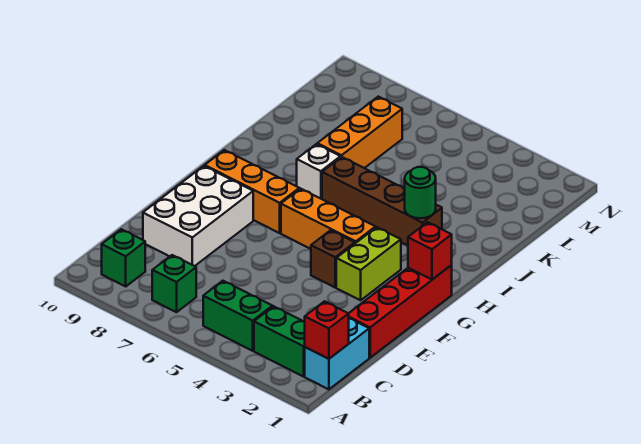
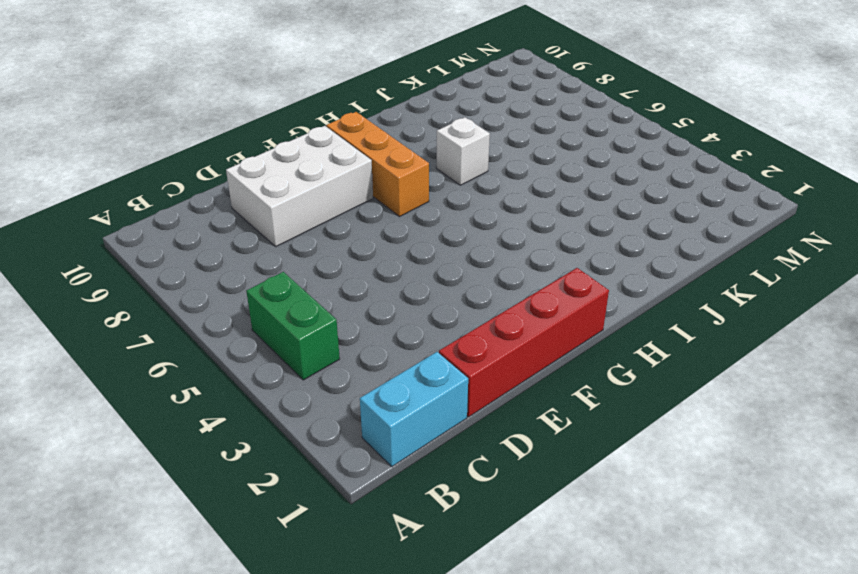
none -> green brick B2:B3 level 1
none -> green brick B7 level 1
none -> green brick B9 level 1

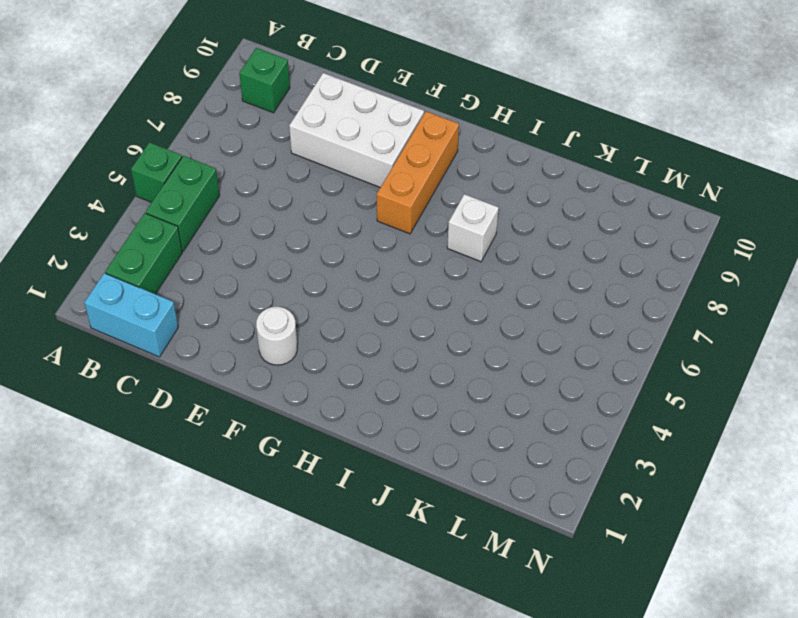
green brick A5 level 1 -> green brick B7 level 1
white round brick F2 level 1 -> none
none -> red brick D1:G1 level 1
none -> lime brick F3:G3 level 1
none -> brown brick F4 level 1

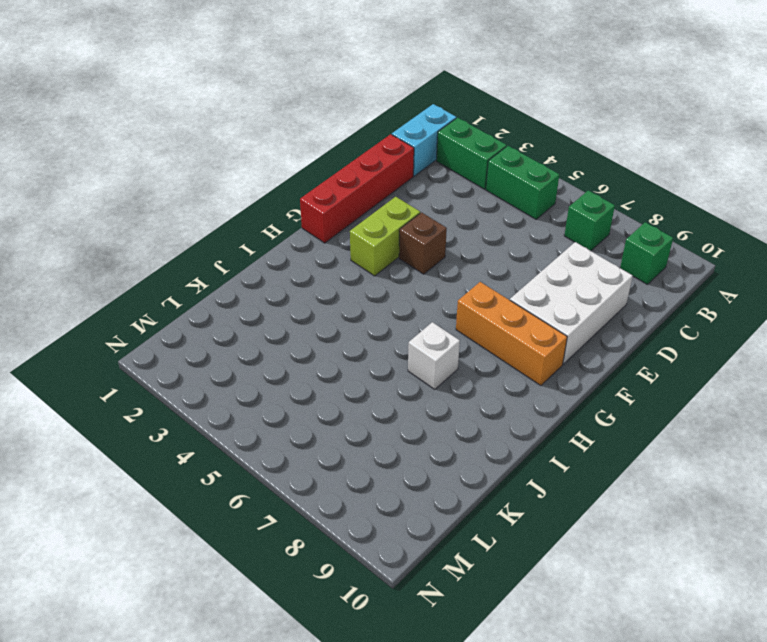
none -> orange brick G4:G6 level 1
none -> brown brick I3:I6 level 1
none -> orange brick J7:L7 level 1

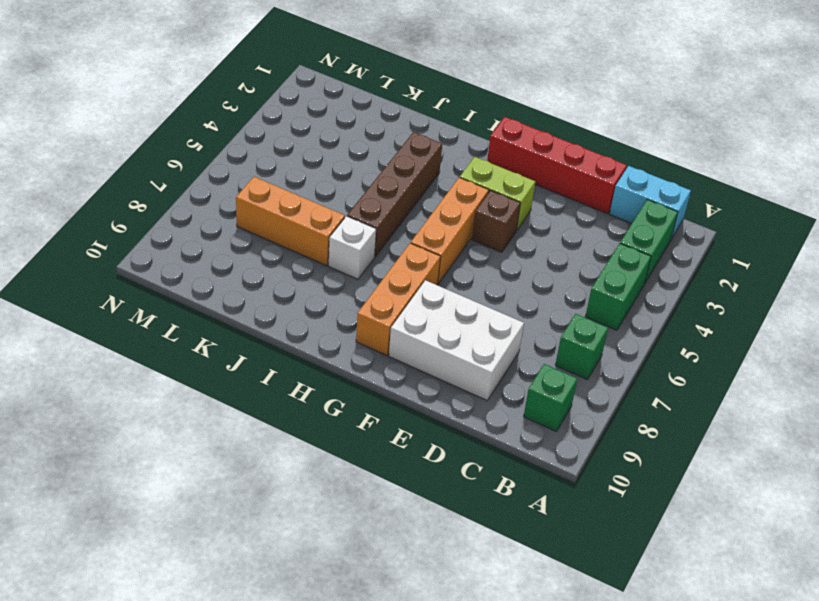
none -> red brick B1 level 2
none -> red brick G1 level 2
none -> green round brick I3 level 2

